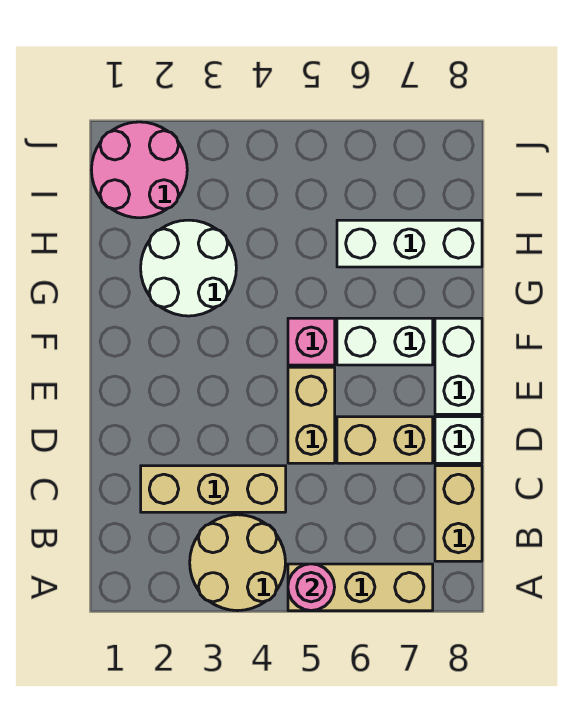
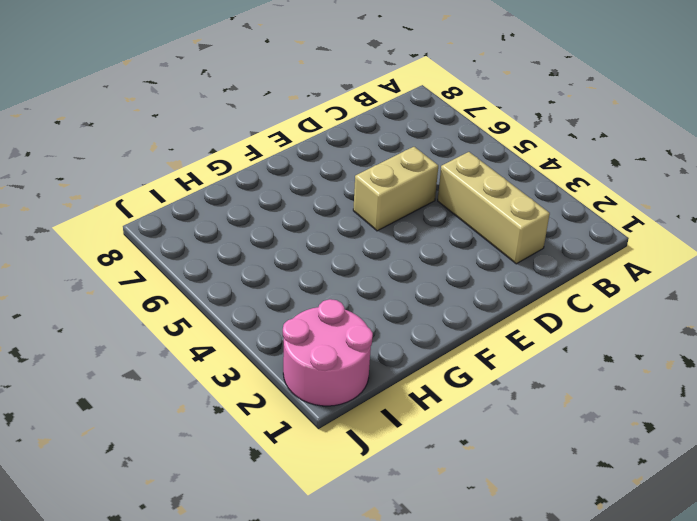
none -> tan round brick A3:B4 level 1
none -> tan brick A5:A7 level 1
none -> tan brick B8:C8 level 1

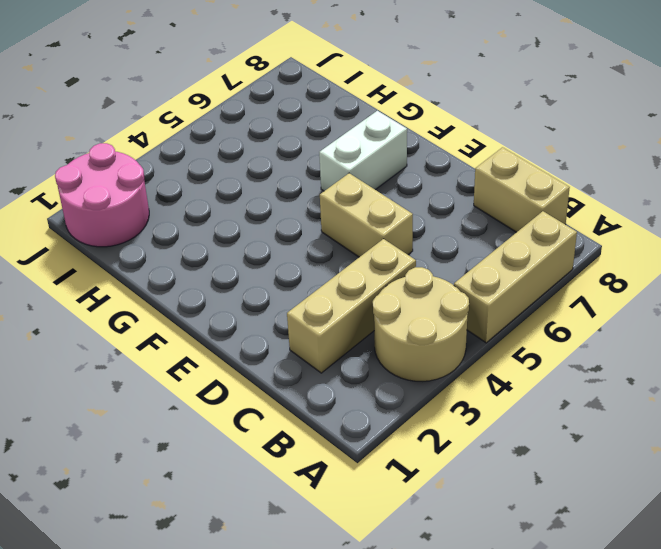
none -> tan brick D6:D7 level 1
none -> white brick D8 level 1
none -> white brick E8:F8 level 1

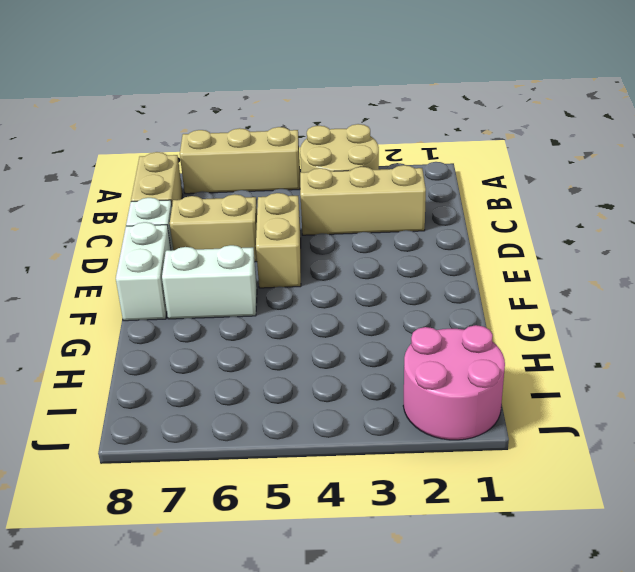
none -> pink brick F5 level 1
none -> white round brick G2:H3 level 1
none -> white brick H6:H8 level 1

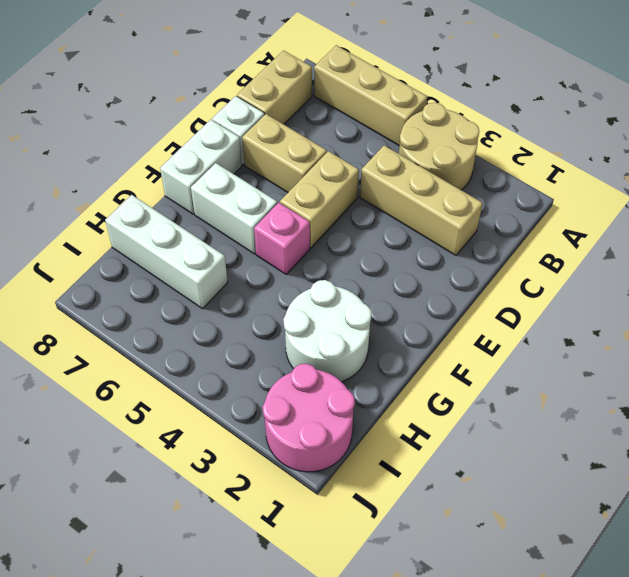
none -> pink round brick A5 level 2

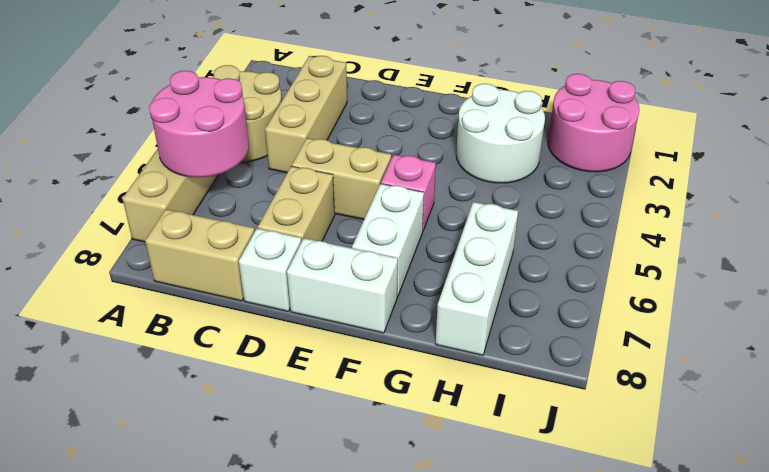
pink round brick A5:B6 level 2 -> pink round brick A5 level 2

